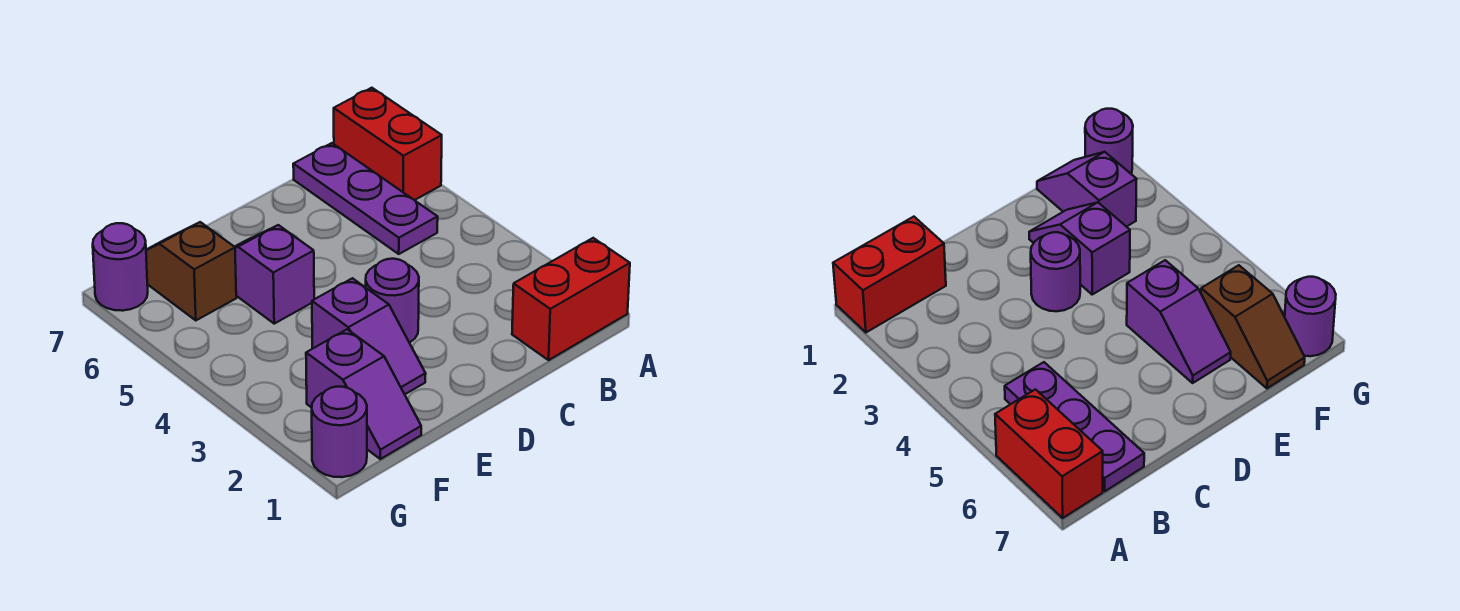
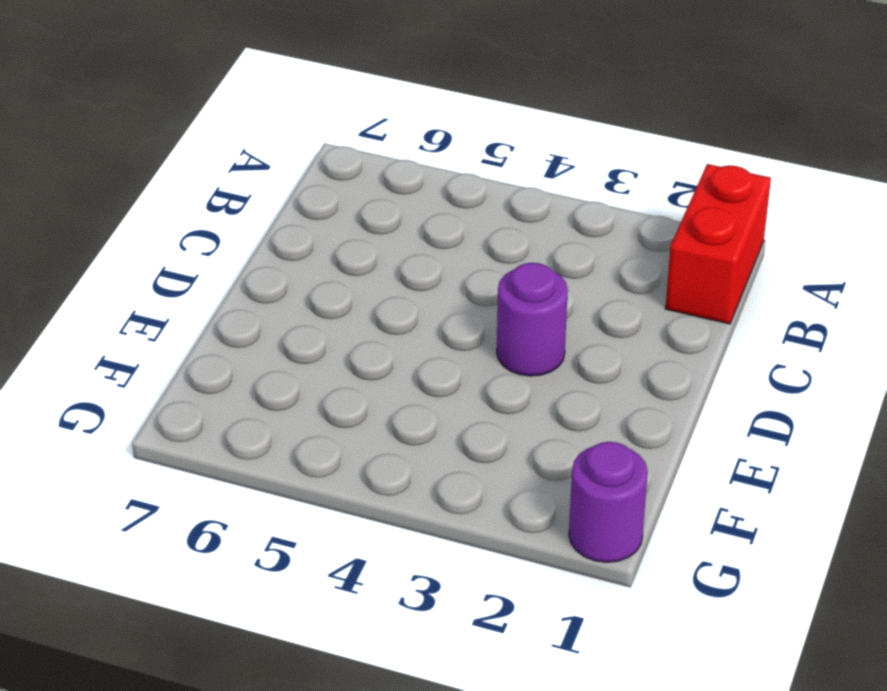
none -> red brick A6:A7 level 1
none -> purple plate B5:B7 level 1

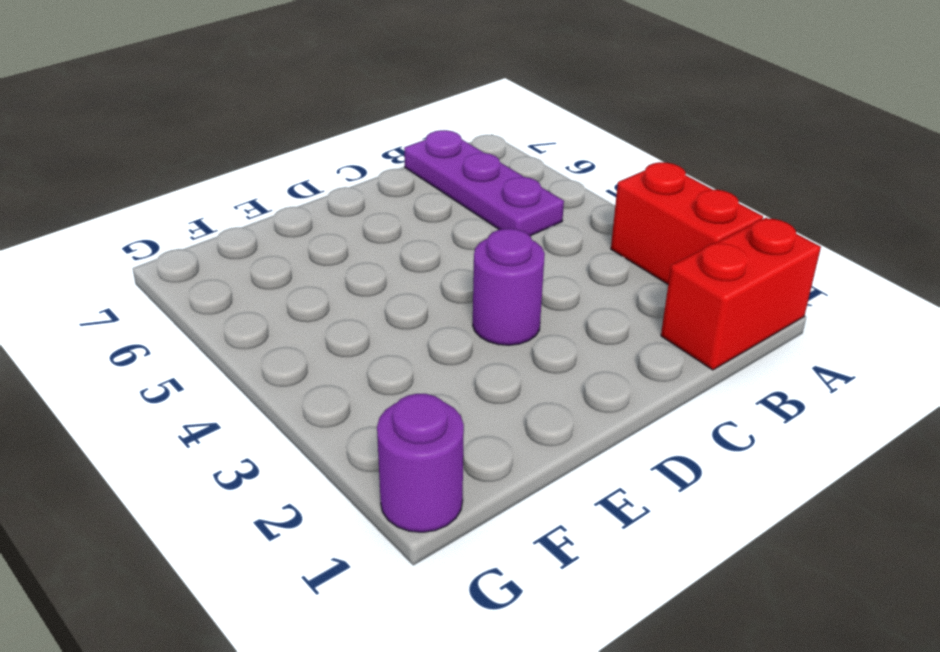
red brick A2:A3 level 1 -> red brick A6:A7 level 1
none -> purple slope E2:E3 level 1 top 3
none -> purple slope E5:E6 level 1 top 5

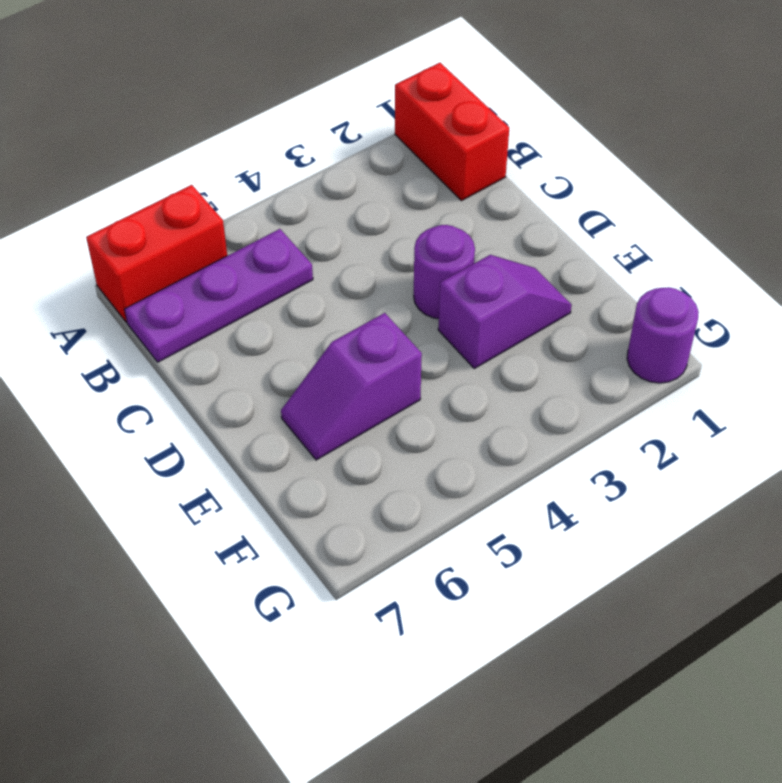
none -> purple slope F1:F2 level 1 top 2
none -> brown slope F6:F7 level 1 top 6

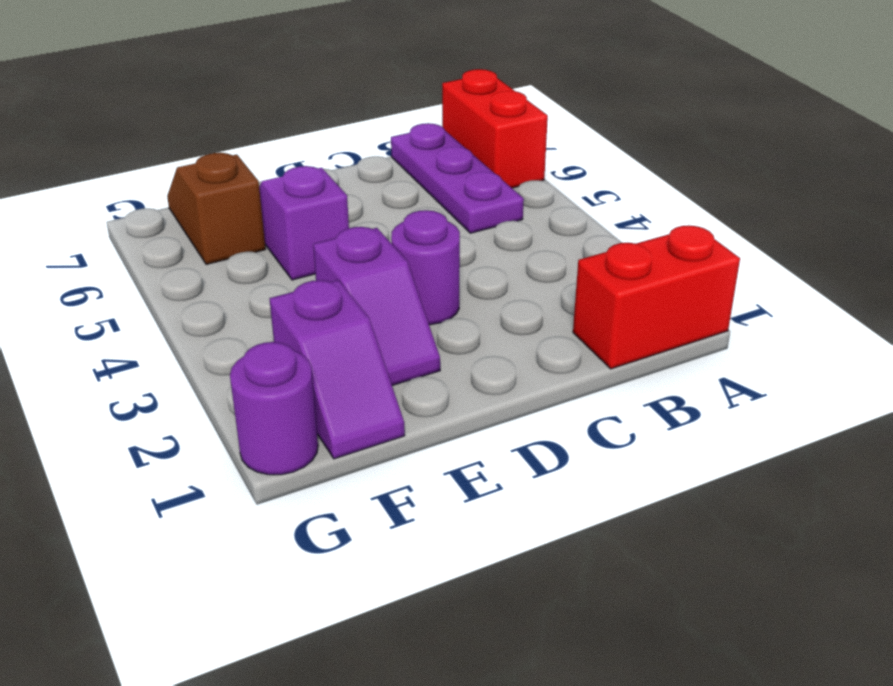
none -> purple round brick G7 level 1

